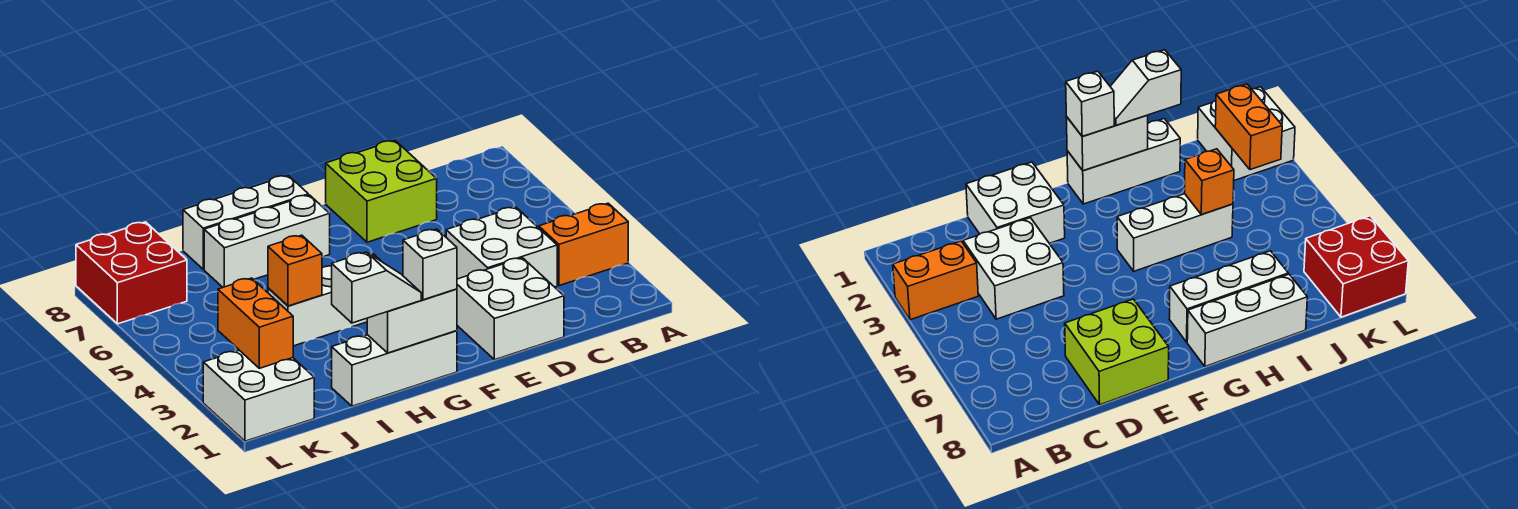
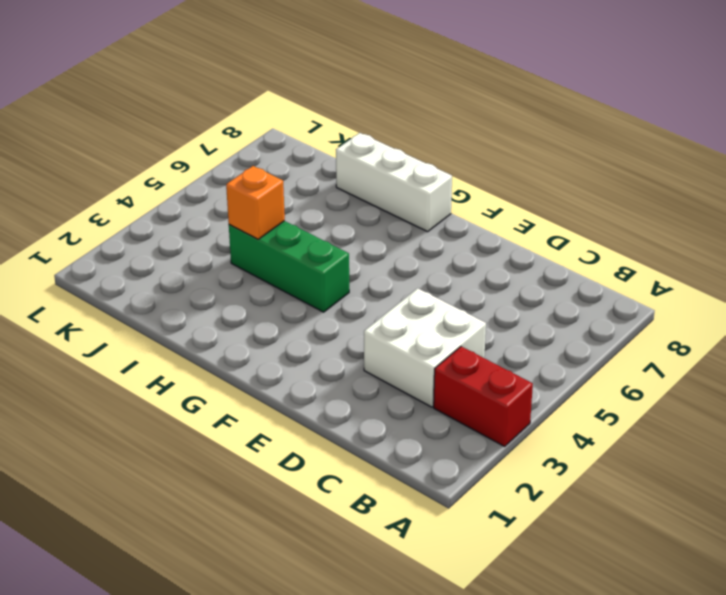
red brick A3:B3 level 1 -> orange brick A3:B3 level 1
green brick G4:I4 level 1 -> white brick G4:I4 level 1
none -> white brick D1:E2 level 1
none -> lime brick D7:E8 level 1
none -> white brick G1:I1 level 1

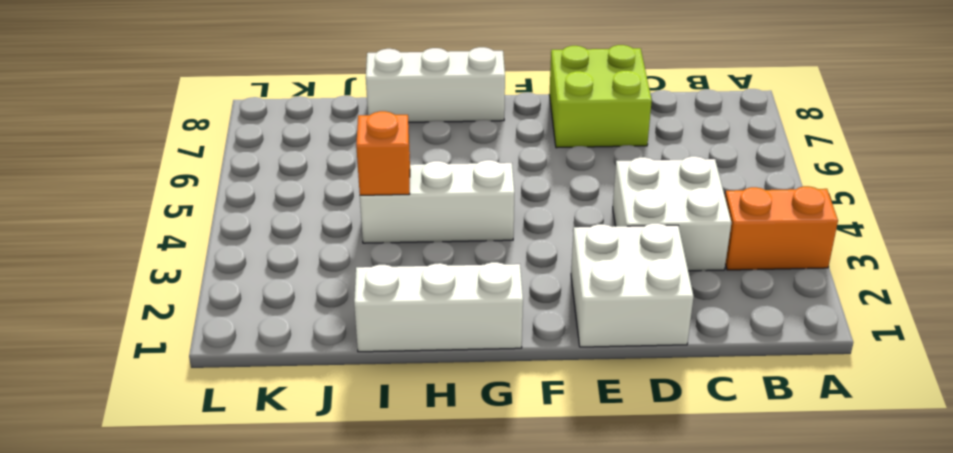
none -> white brick G7:I7 level 1
none -> white brick K1:L2 level 1
none -> red brick K7:L8 level 1

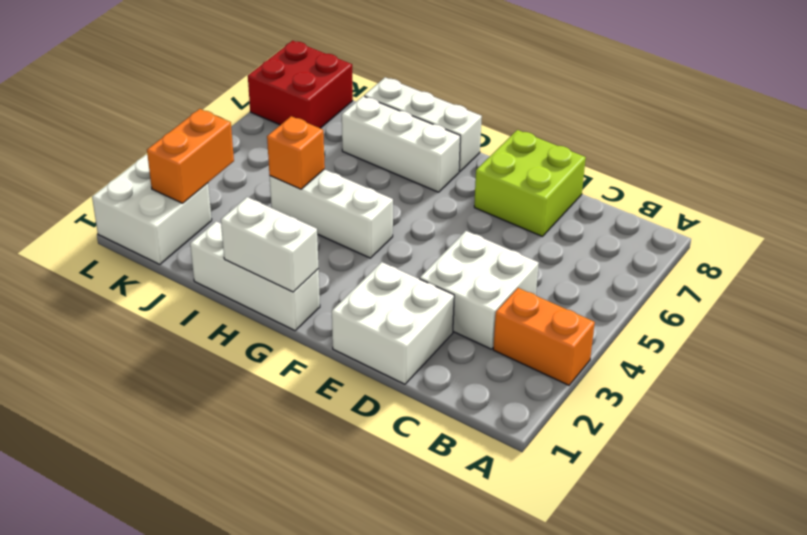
none -> white brick G1 level 3
none -> white slope H1:I1 level 3 top I

